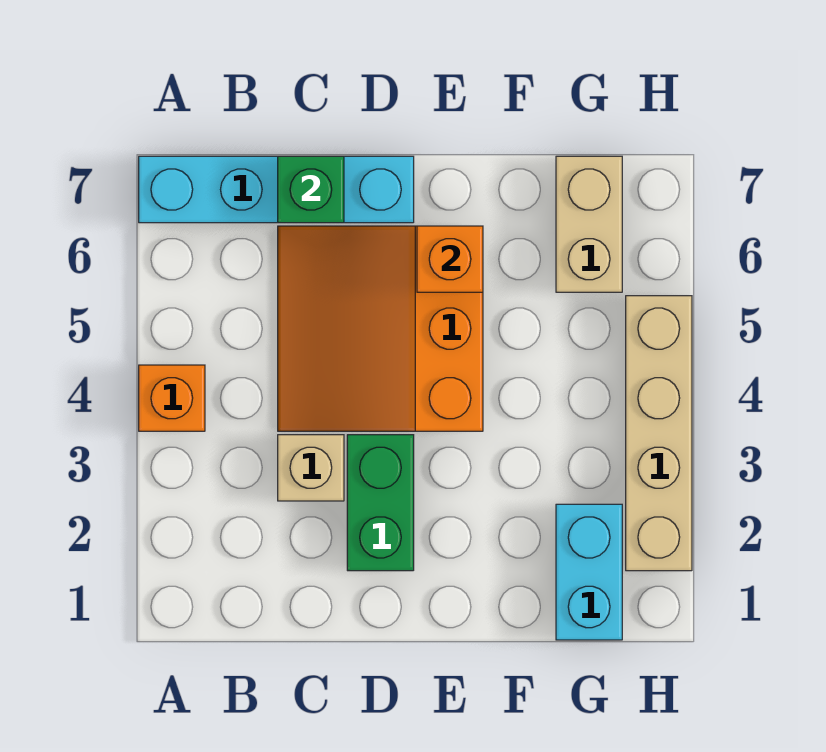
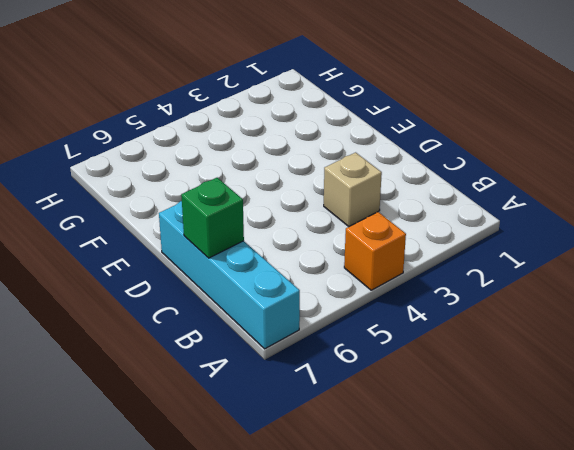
none -> orange slope C4:E6 level 1 top E
none -> green brick D2:D3 level 1

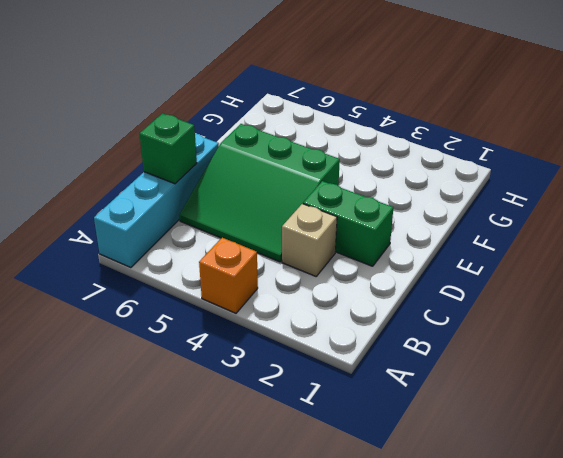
green slope C4:E6 level 1 top E -> orange slope C4:E6 level 1 top E
none -> cyan brick G1:G2 level 1
none -> tan brick G6:G7 level 1

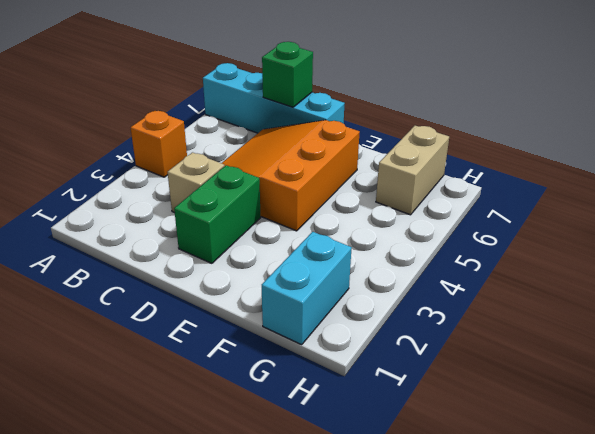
none -> tan brick H2:H5 level 1
none -> orange brick E6 level 2

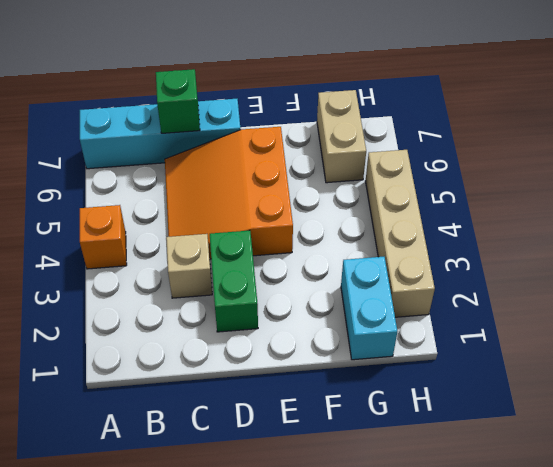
none -> orange brick E6 level 2

